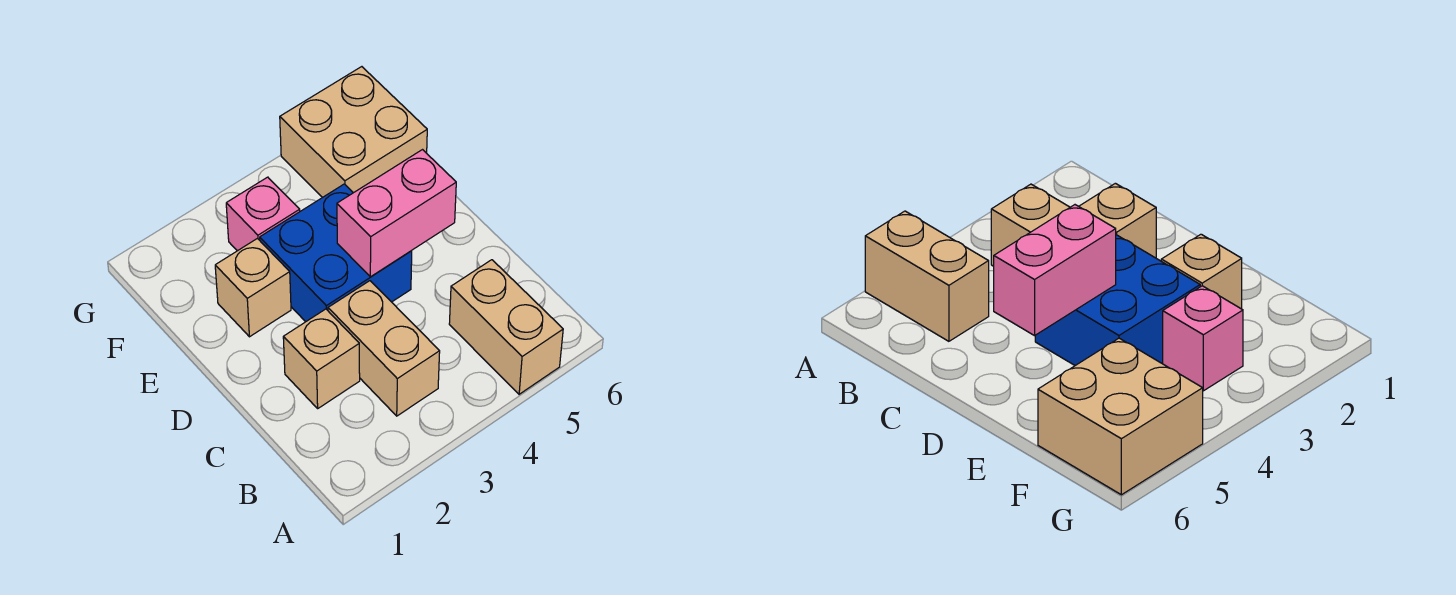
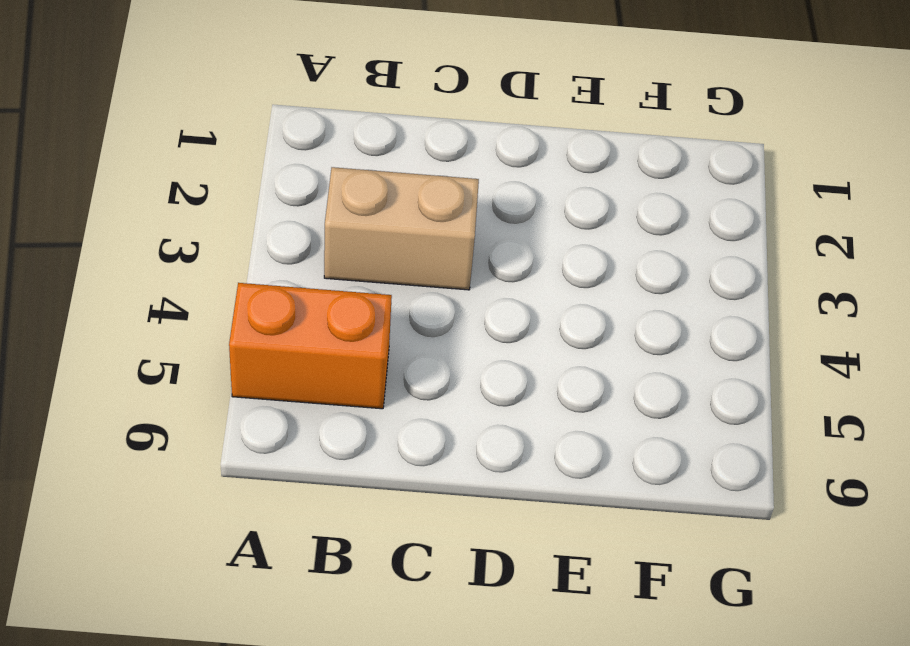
orange brick A5:B5 level 1 -> tan brick A5:B5 level 1
none -> tan brick C2 level 1
none -> blue brick D3:E4 level 1

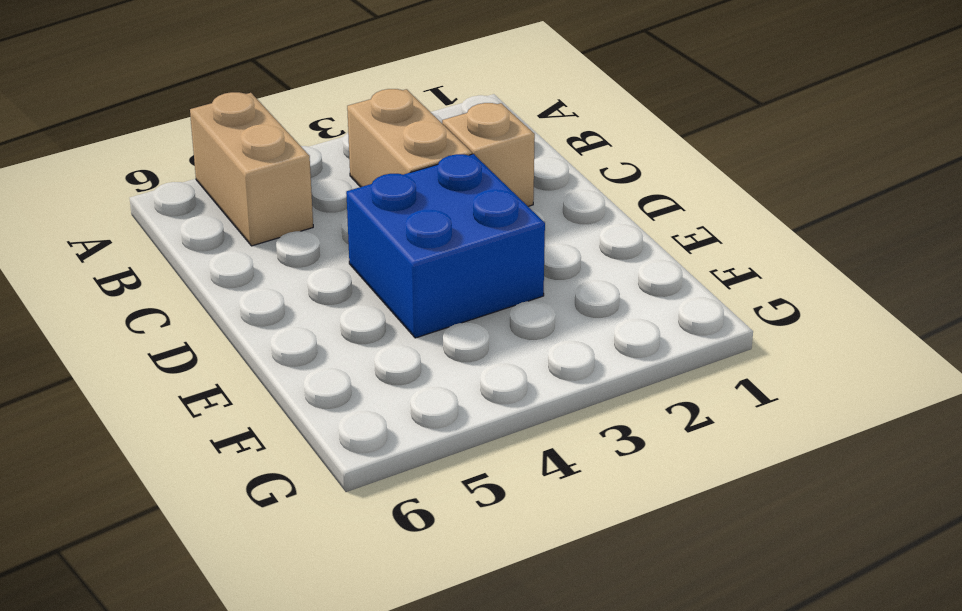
none -> tan brick E2 level 1
none -> pink brick F3 level 1

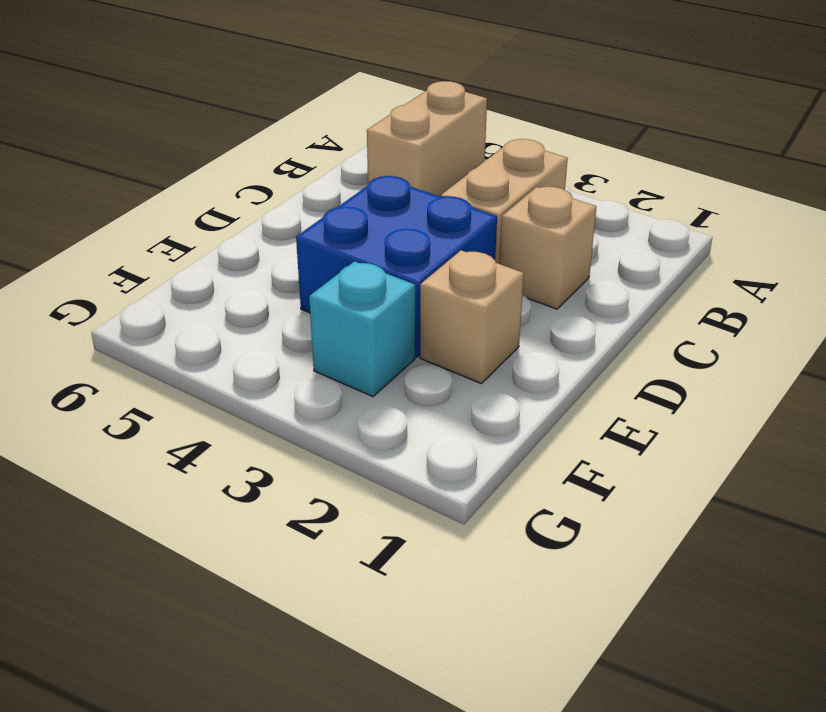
cyan brick F3 level 1 -> pink brick F3 level 1
none -> tan brick F5:G6 level 1
none -> pink brick D4:D5 level 2

